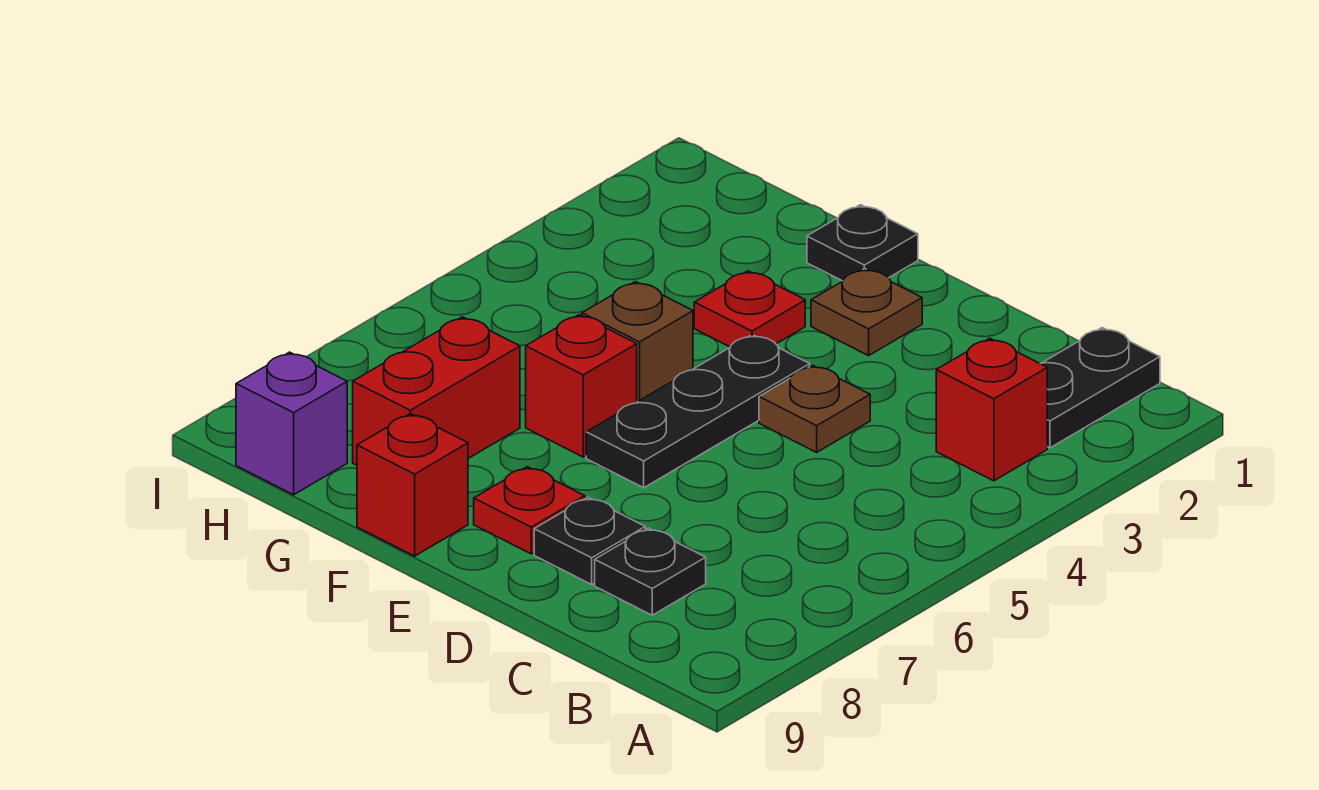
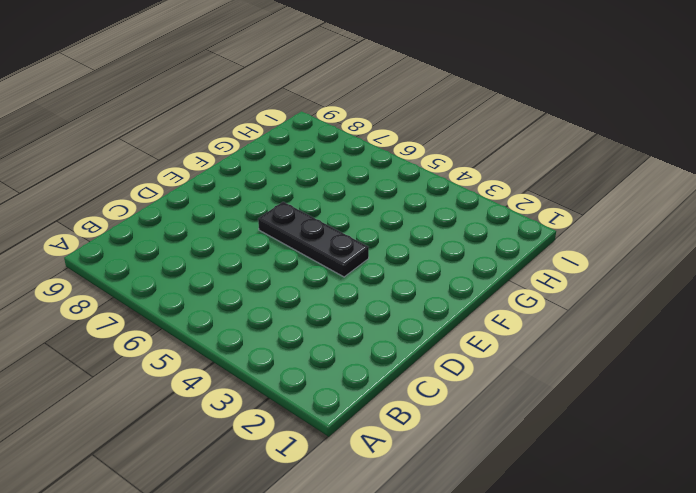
none -> black plate B1:B2 level 1
none -> red brick B3 level 1
none -> black plate C8 level 1

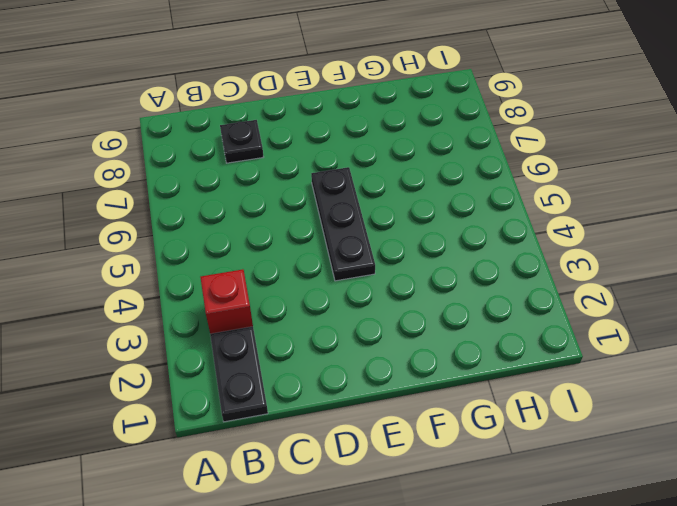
none -> brown plate D4 level 1
none -> black plate D8 level 1
none -> brown plate E2 level 1

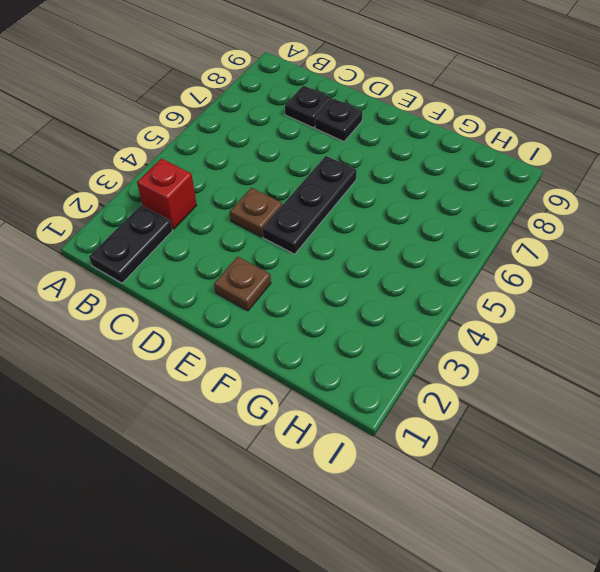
none -> red plate E8 level 1
none -> black plate F1 level 1
none -> red plate F3 level 1

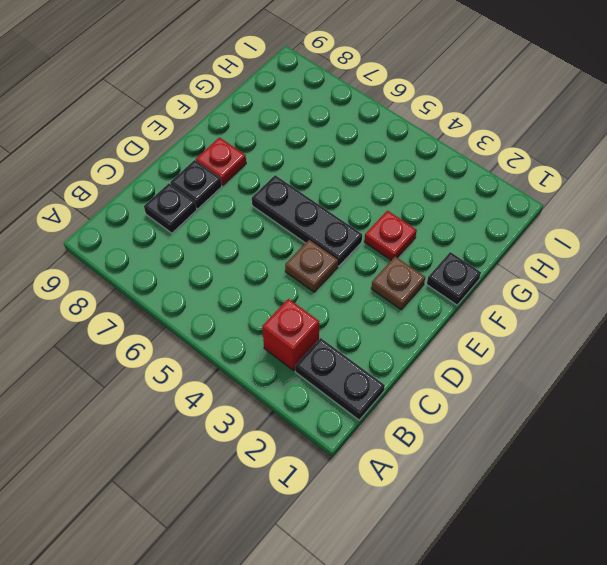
none -> brown brick F5 level 1
none -> red brick F6 level 1
none -> red brick F9 level 1

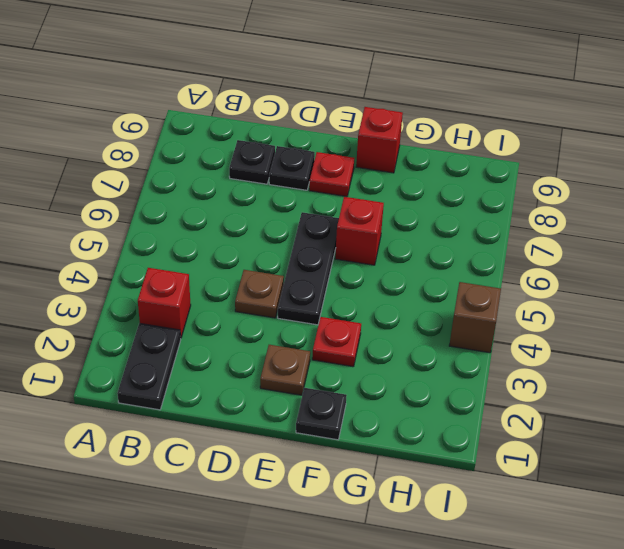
brown brick I4 level 1 -> brown brick F5 level 1
none -> red brick G7:G8 level 1
none -> purple brick H9 level 1

